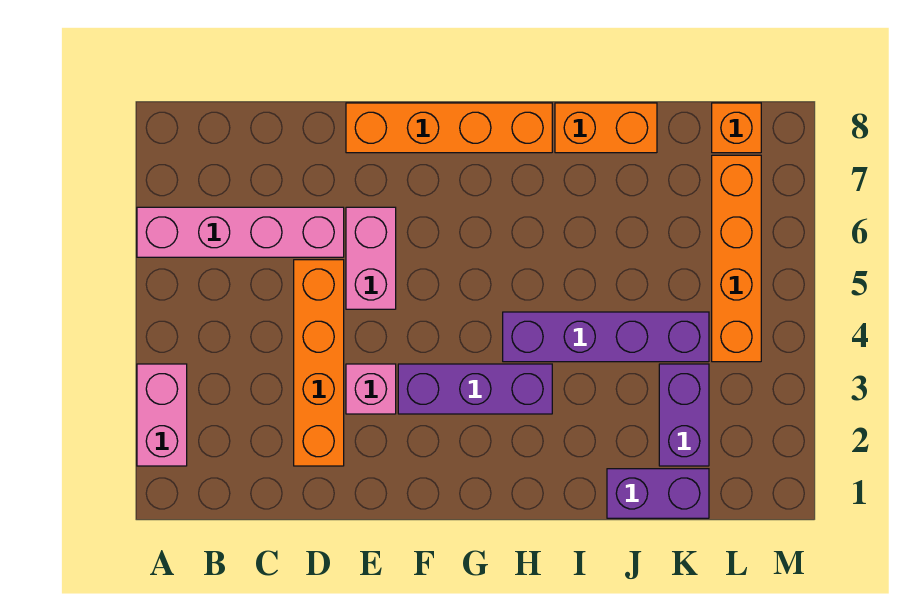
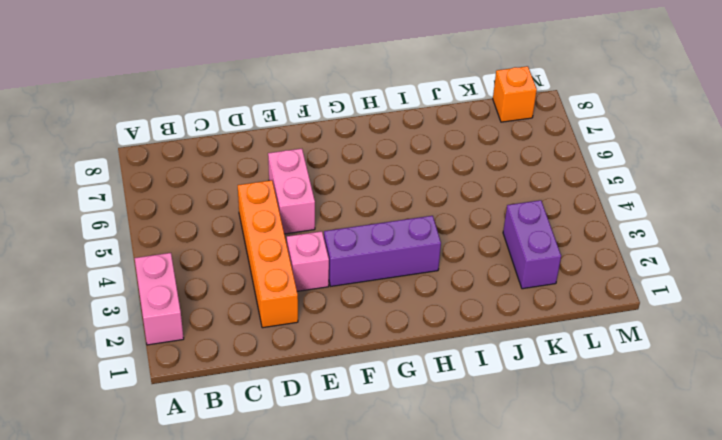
none -> pink brick A6:D6 level 1
none -> orange brick E8:H8 level 1
none -> purple brick H4:K4 level 1

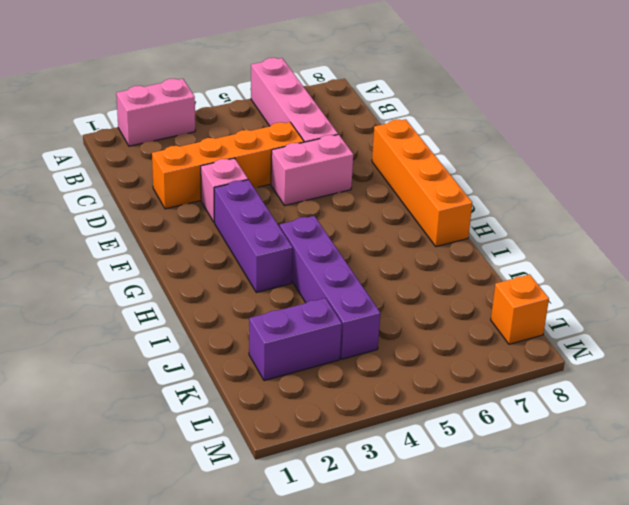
none -> orange brick I8:J8 level 1
none -> purple brick J1:K1 level 1
none -> orange brick L4:L7 level 1

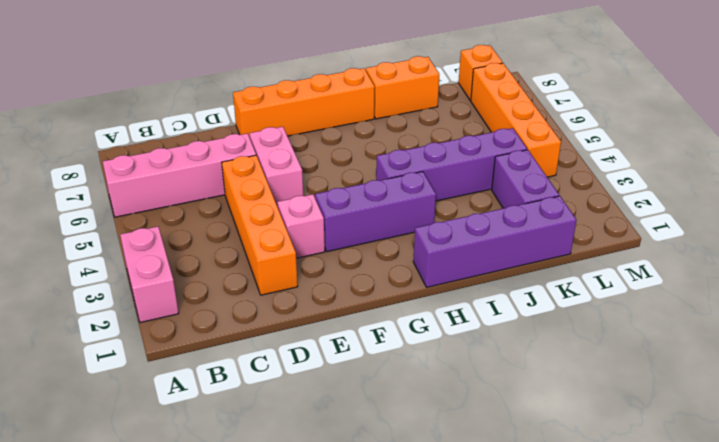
purple brick H1:K1 level 1 -> purple brick J1:K1 level 1

